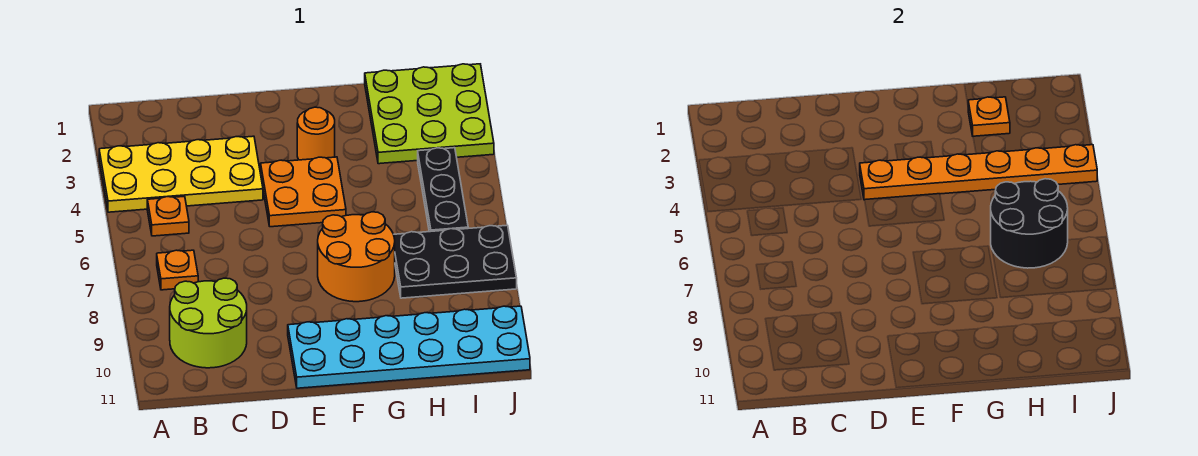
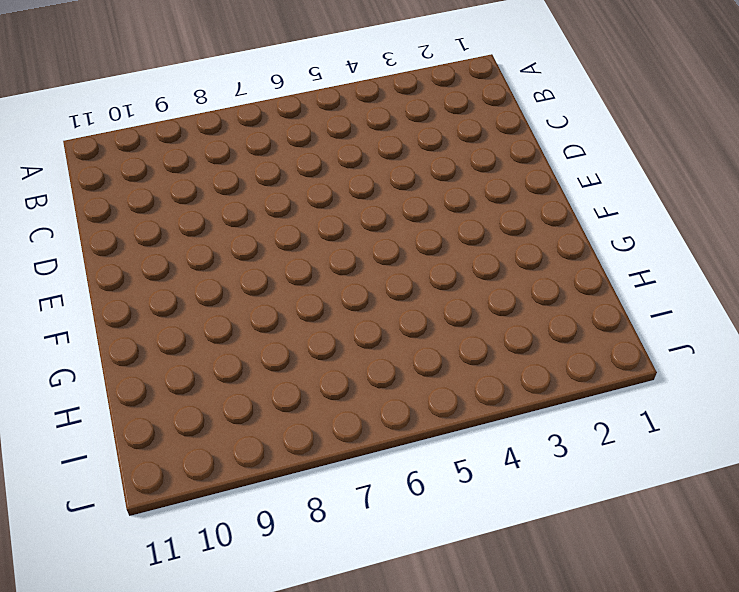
none -> yellow plate A3:D4 level 1
none -> orange plate B5 level 1
none -> orange plate B7 level 1

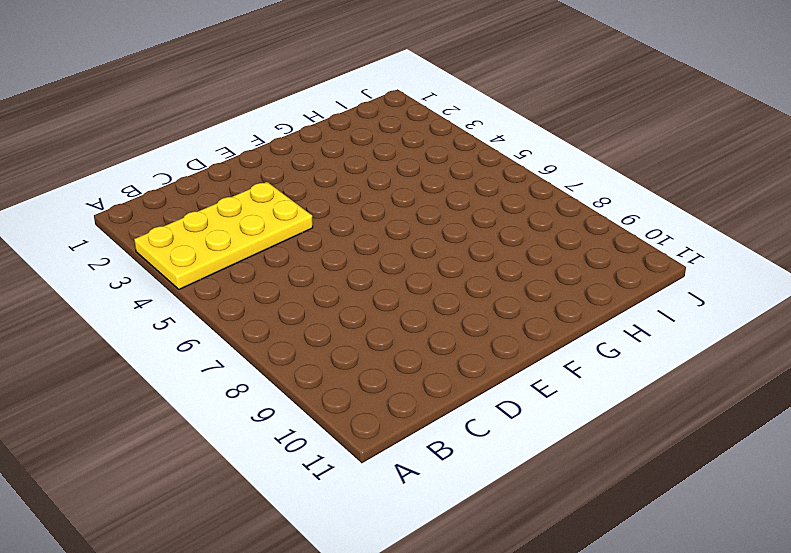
none -> orange plate B5 level 1
none -> orange plate B7 level 1
none -> lime round brick B9:C10 level 1

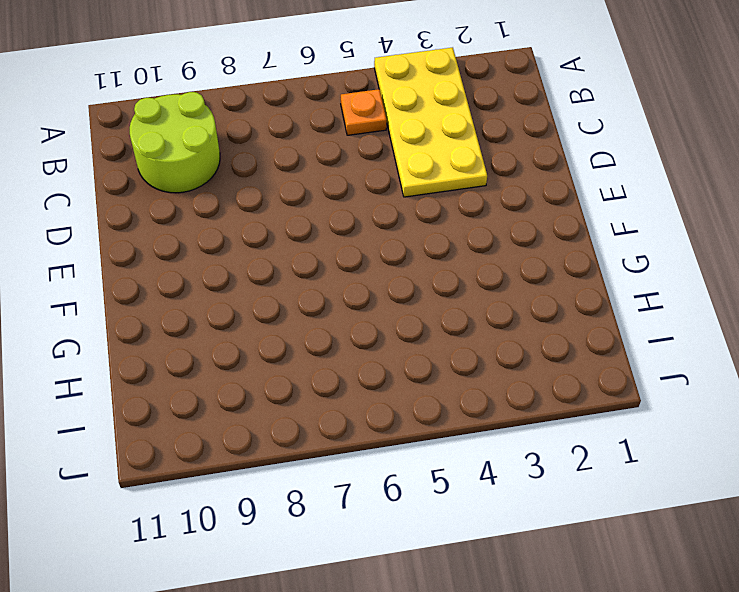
none -> orange plate B7 level 1
none -> orange plate E4:F5 level 1
none -> cyan plate E10:J11 level 1

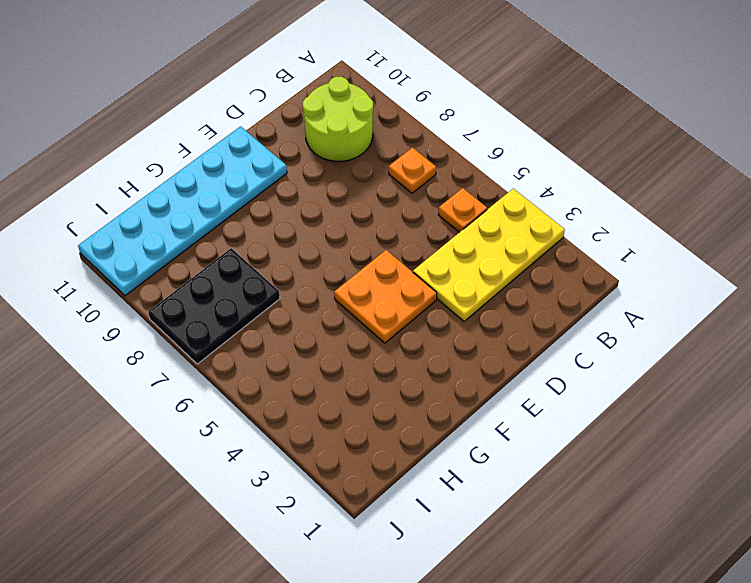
none -> orange round brick F3 level 1
none -> orange round brick F7:G8 level 1
none -> lime plate H1:J3 level 1

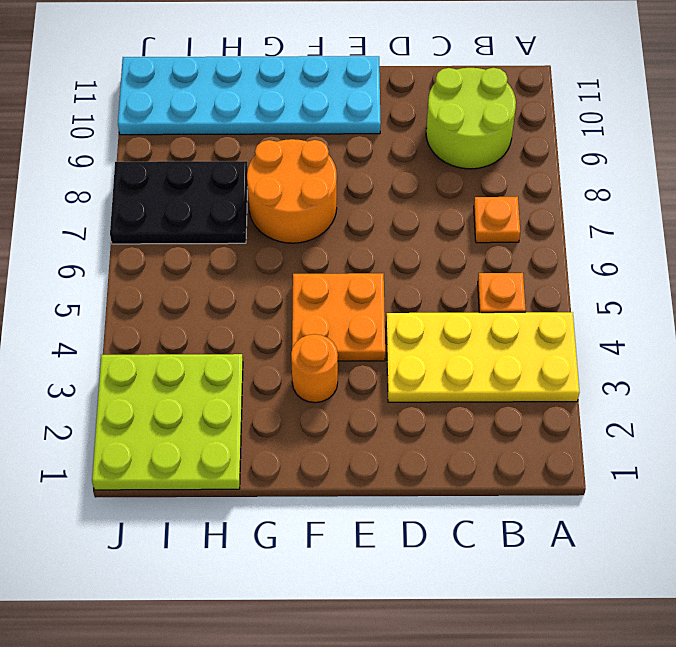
none -> black plate I4:I6 level 1
none -> orange plate E4:J4 level 2
none -> orange plate H2 level 2

